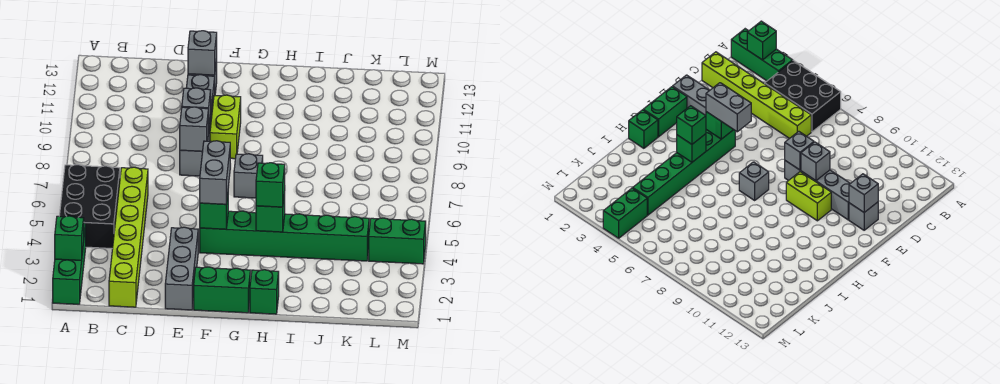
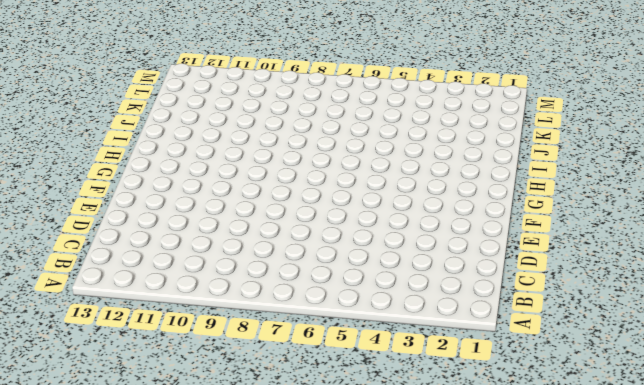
none -> green brick A1:A3 level 1
none -> black brick A4:B6 level 1
none -> lime brick C1:C6 level 1

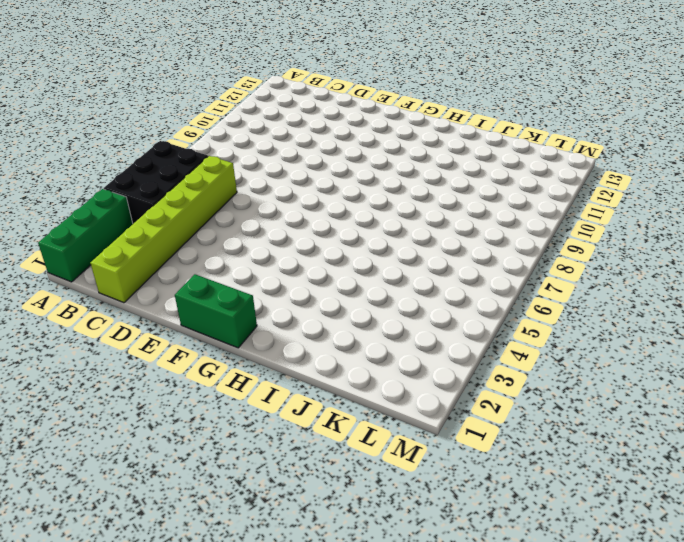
none -> grey brick E1:E3 level 1
none -> grey brick E8:E11 level 1
none -> grey brick E12 level 1

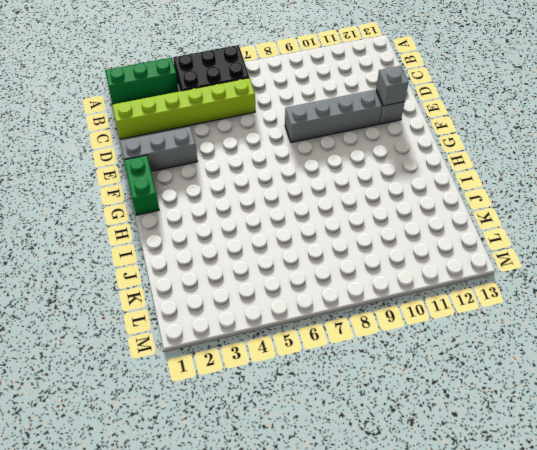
none -> green brick F4:K4 level 1
none -> lime brick F9:F10 level 1
none -> grey brick G7 level 1

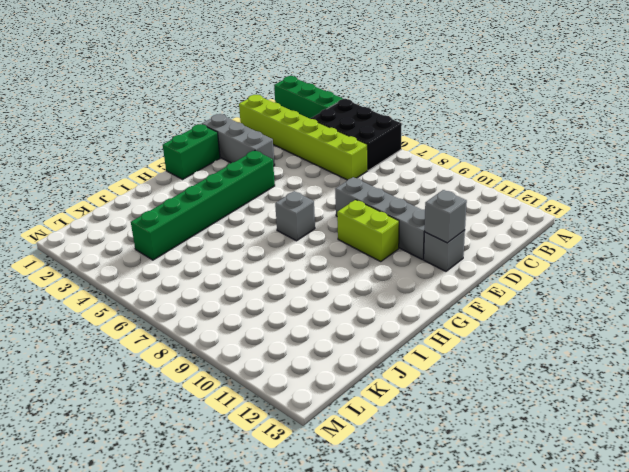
none -> green brick H1 level 1
none -> green brick L4:M4 level 1
none -> green brick A2 level 2

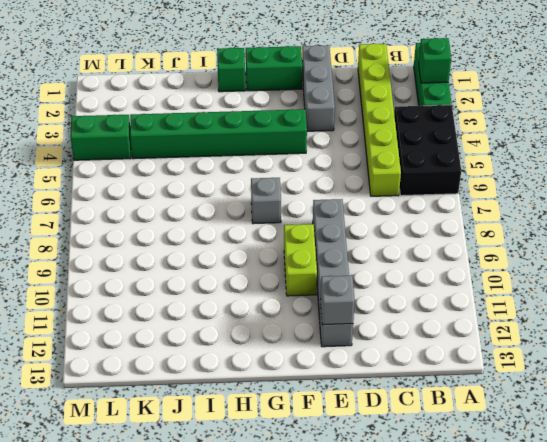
none -> grey brick E8 level 2
none -> grey brick E9 level 2
none -> green brick F4 level 2

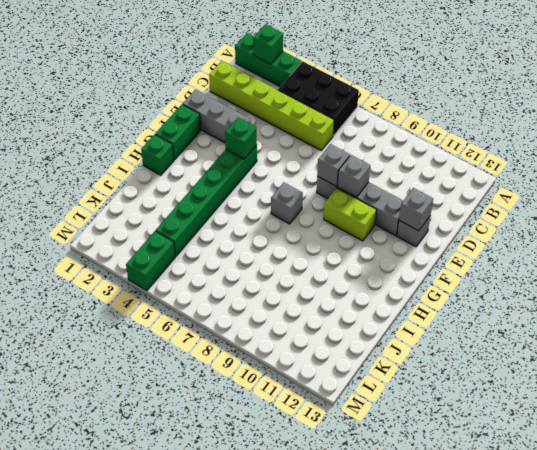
none -> green brick H4 level 2
none -> grey brick F4:F5 level 3
none -> green brick H4 level 3

